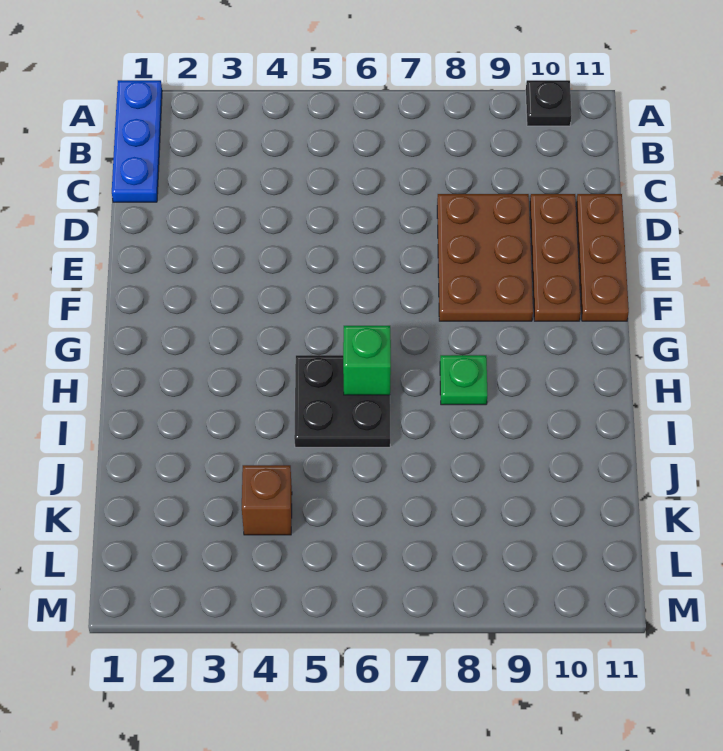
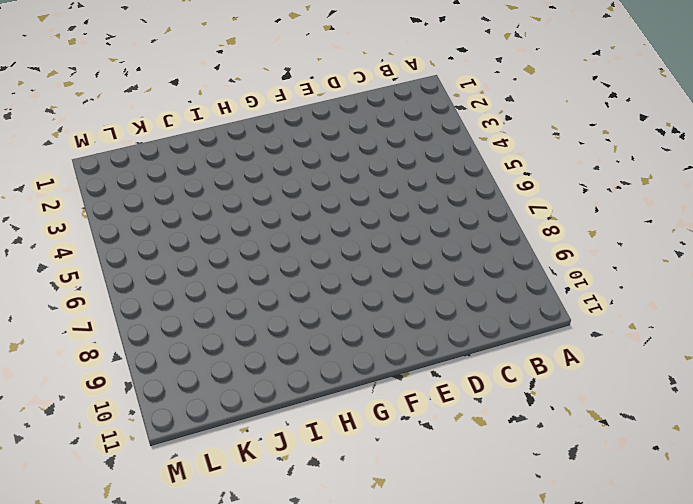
none -> blue plate A1:C1 level 1
none -> black plate A10 level 1

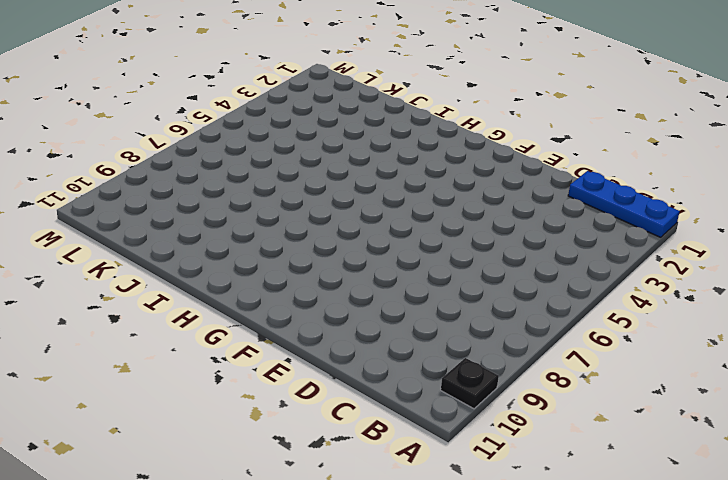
none -> brown plate D8:F9 level 1
none -> brown plate D10:F10 level 1

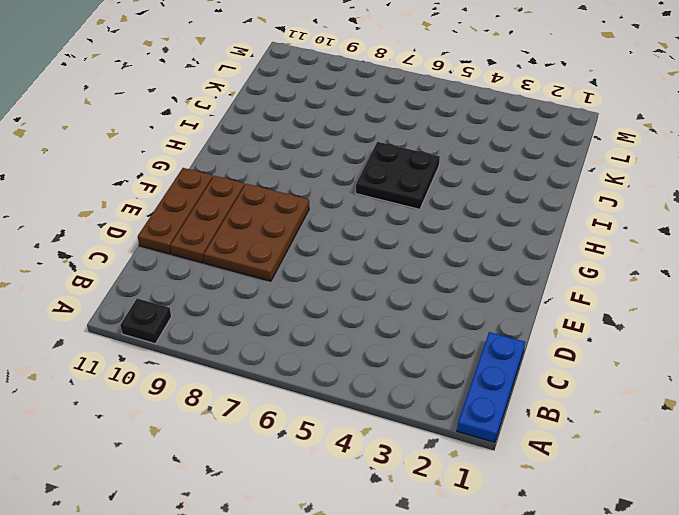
none -> green plate H8 level 1
none -> brown brick K4 level 1

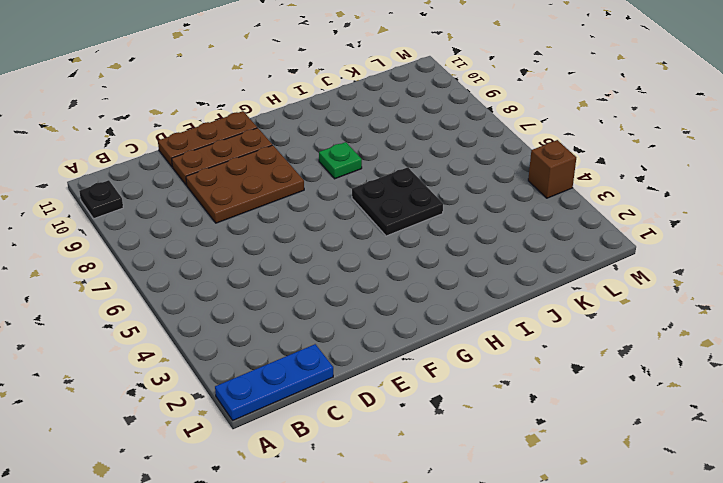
brown brick M4 level 1 -> brown brick K4 level 1
none -> green brick H6 level 2

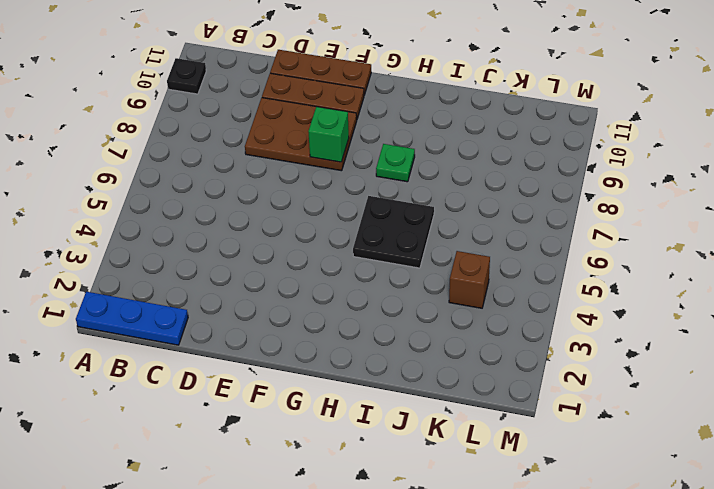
green brick F8 level 2 -> green brick H6 level 2

